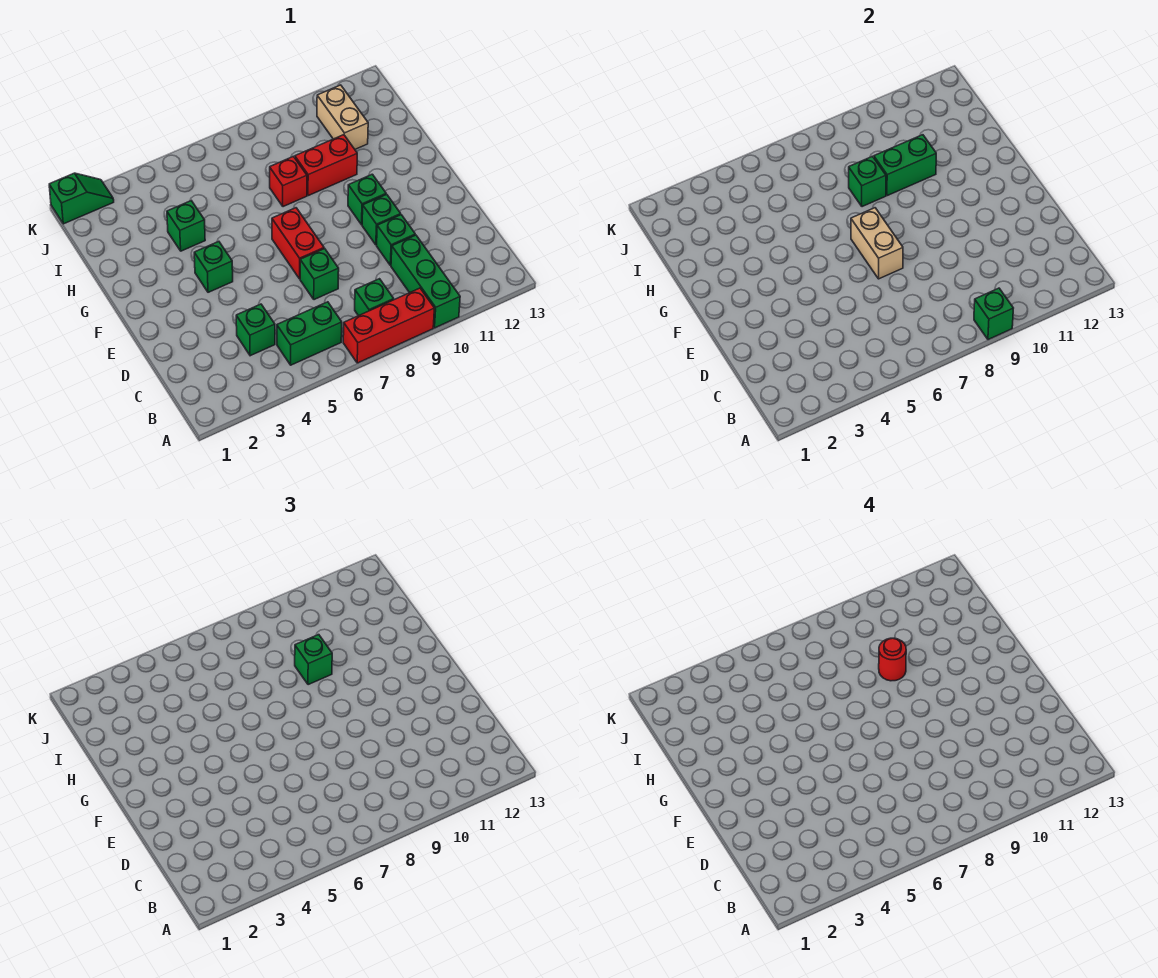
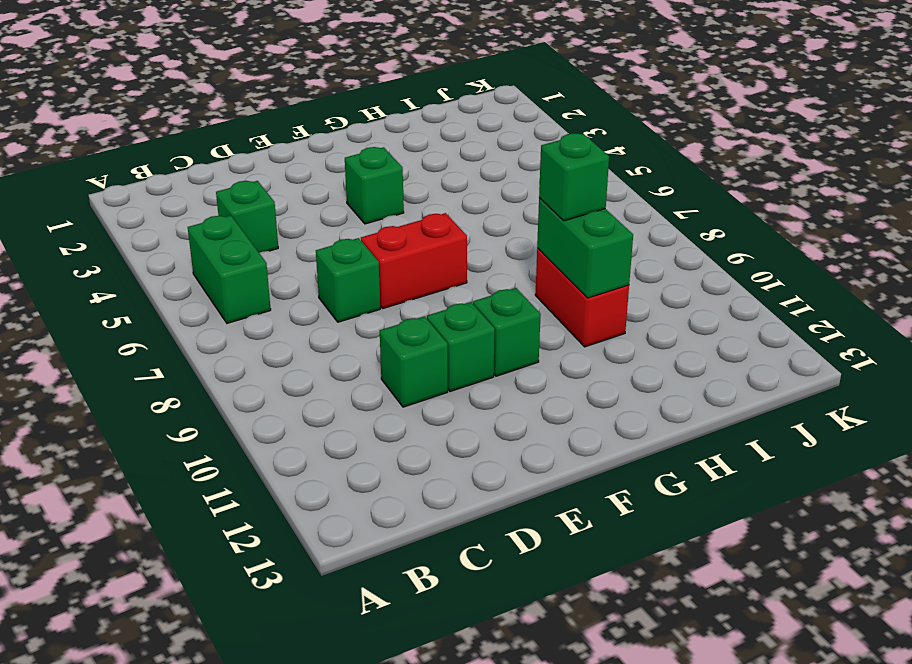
none -> red brick A7:A9 level 1
none -> green brick A10:C10 level 1
none -> green brick B8 level 1

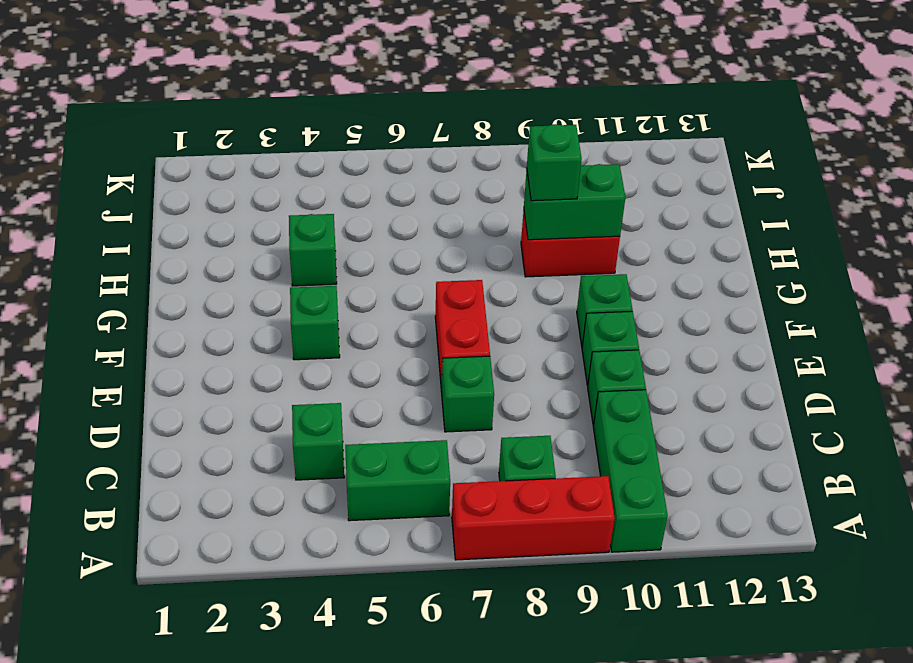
none -> red brick H8 level 1
none -> tan brick I11:J11 level 1
none -> green slope K1:K2 level 1 top 1

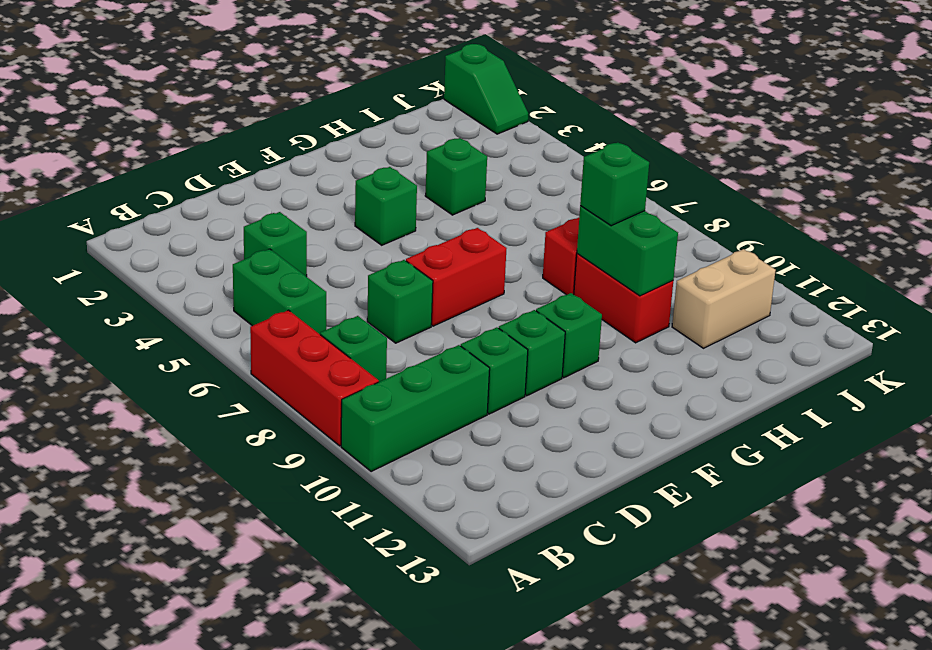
none -> green brick A9 level 2
none -> tan brick E7:F7 level 2
none -> green brick H8 level 2

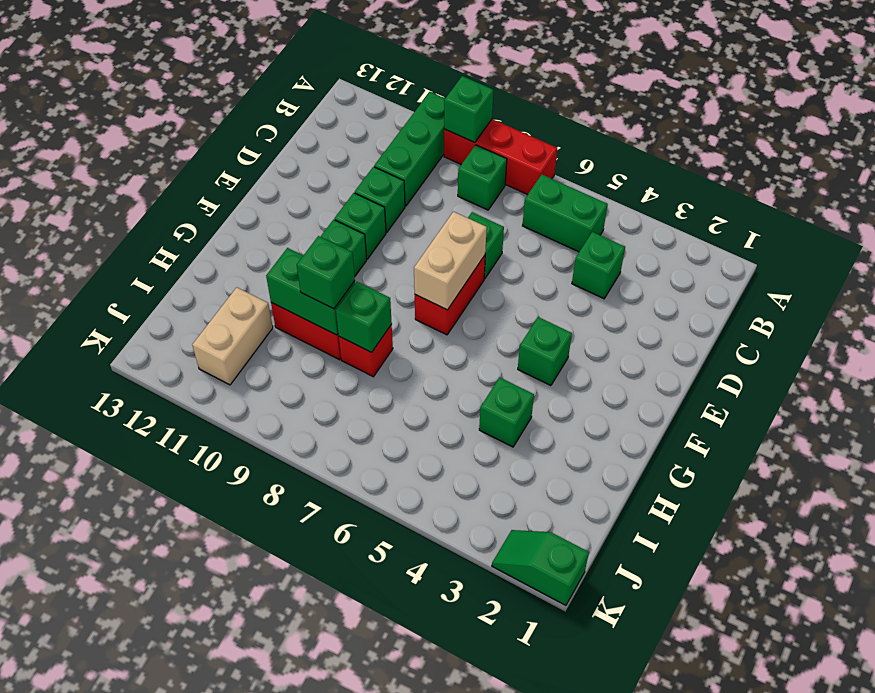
none -> red round brick H9 level 4

